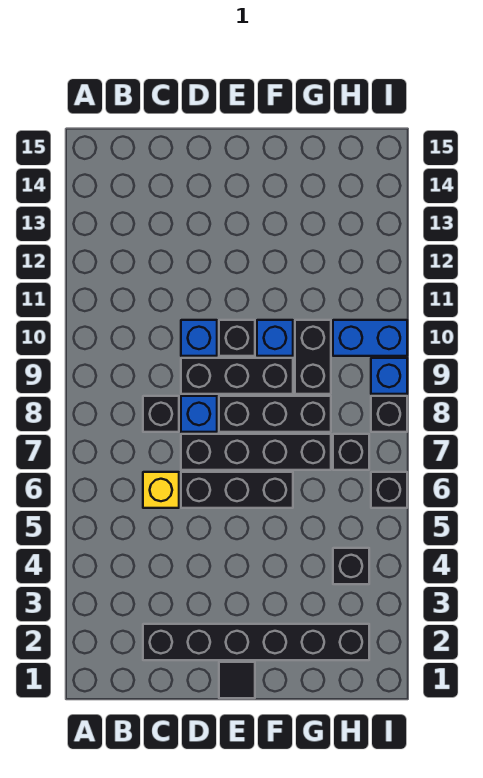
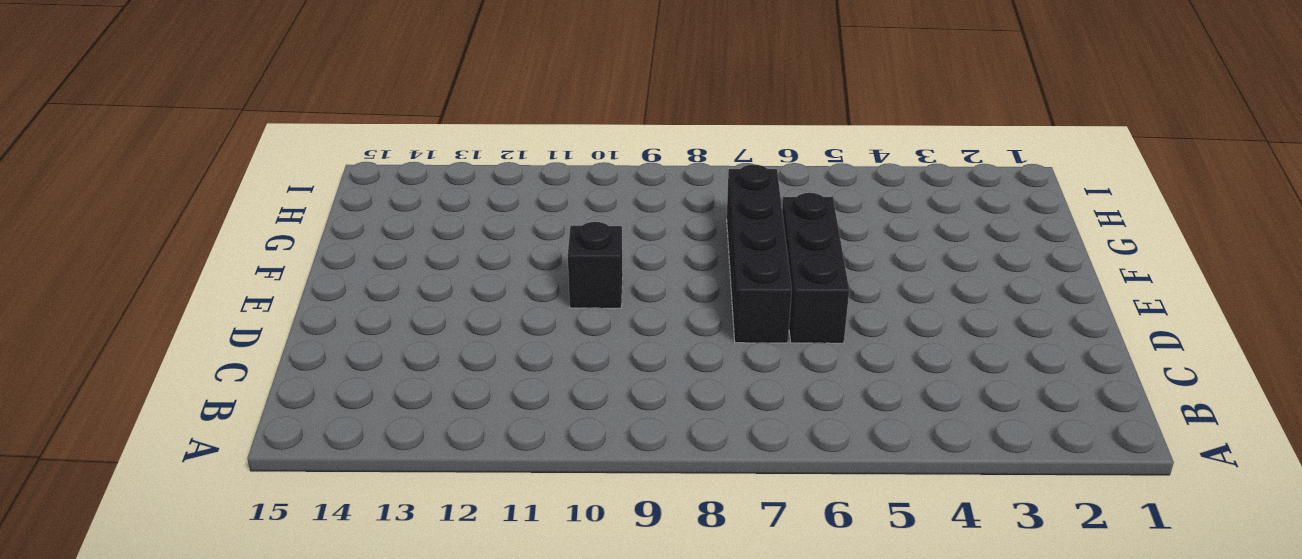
none -> black brick C2:H2 level 1
none -> yellow brick C6 level 1
none -> black brick C8 level 1

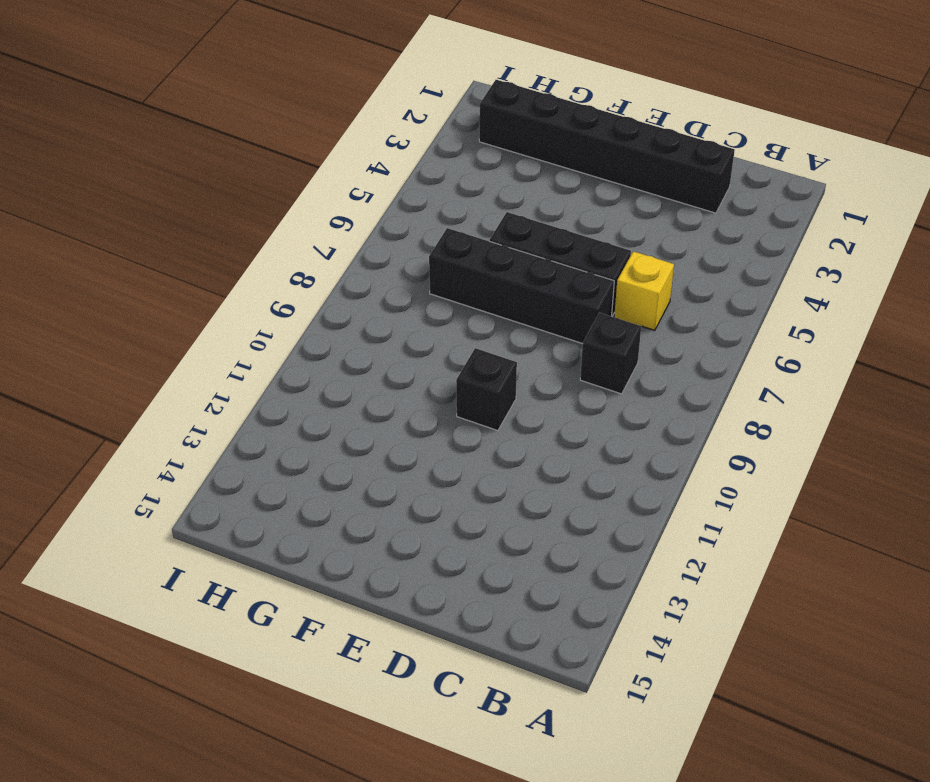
none -> blue brick D8 level 1
none -> black brick D9:F9 level 1
none -> blue brick D10 level 1

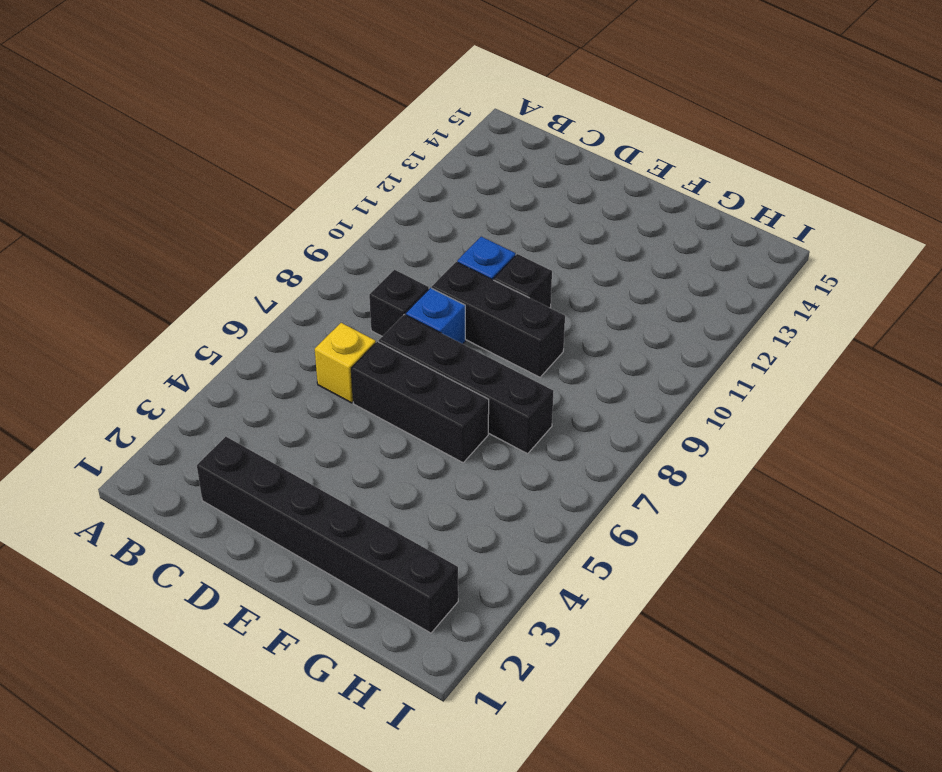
none -> black tile E1 level 1
none -> black brick E8:G8 level 1
none -> blue brick F10 level 1

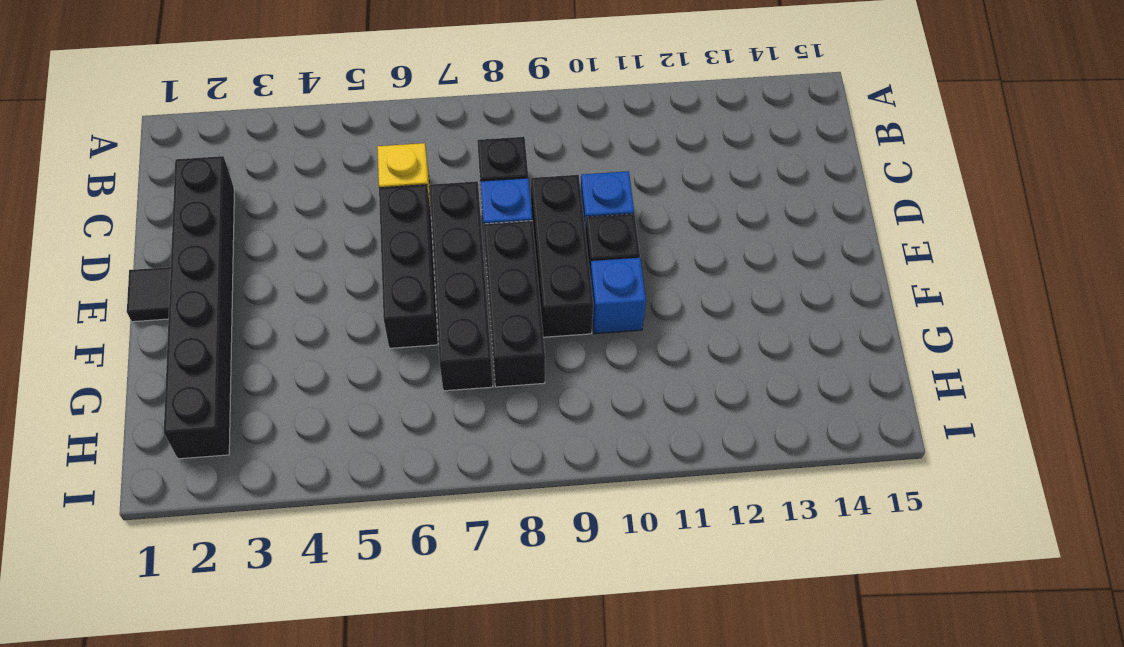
none -> black brick G9:G10 level 1
none -> black brick H4 level 1
none -> black brick H7 level 1

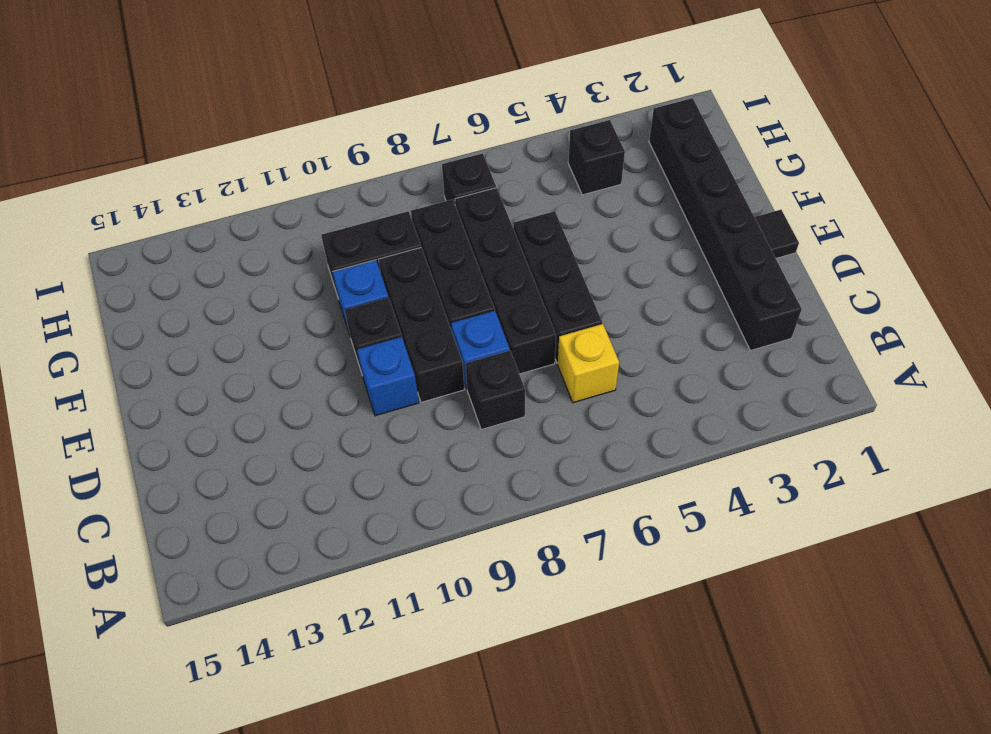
none -> blue brick H10:I10 level 1
none -> black brick I6 level 1
none -> black brick I8 level 1

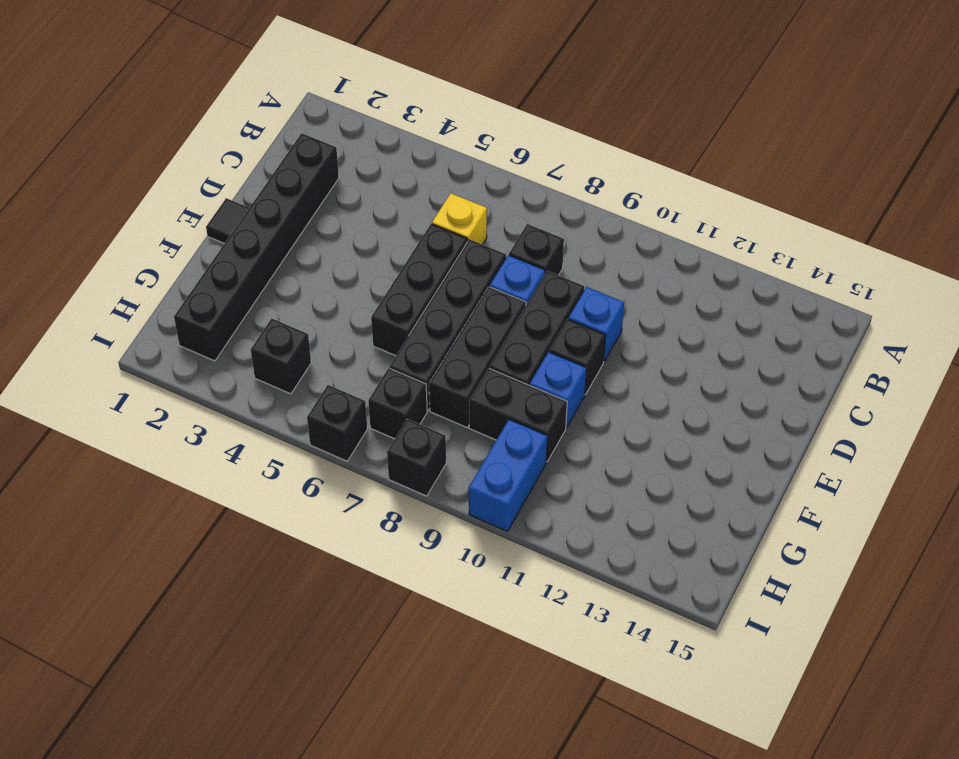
none -> blue brick I9 level 1

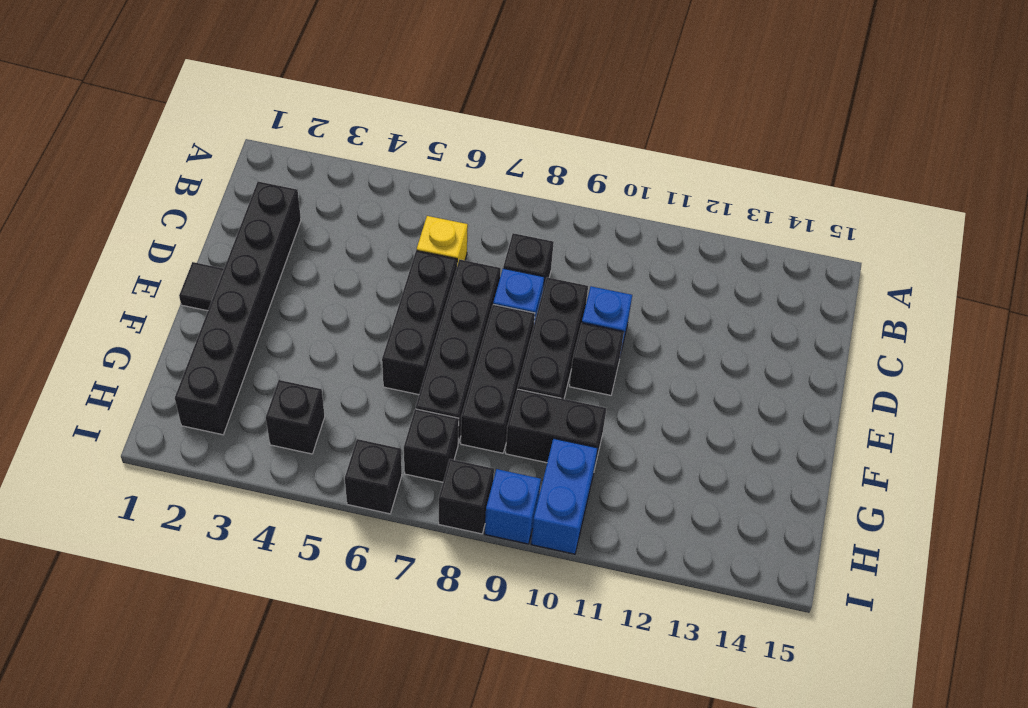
none -> blue brick F10 level 1

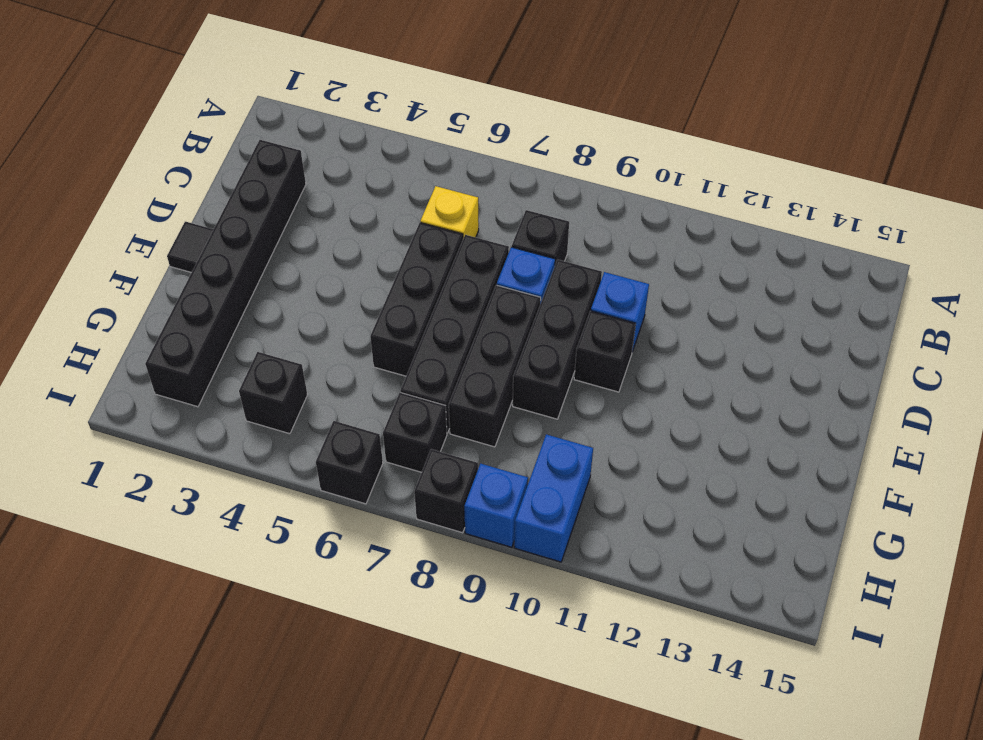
none -> blue brick F10 level 1
none -> black brick G9:G10 level 1

